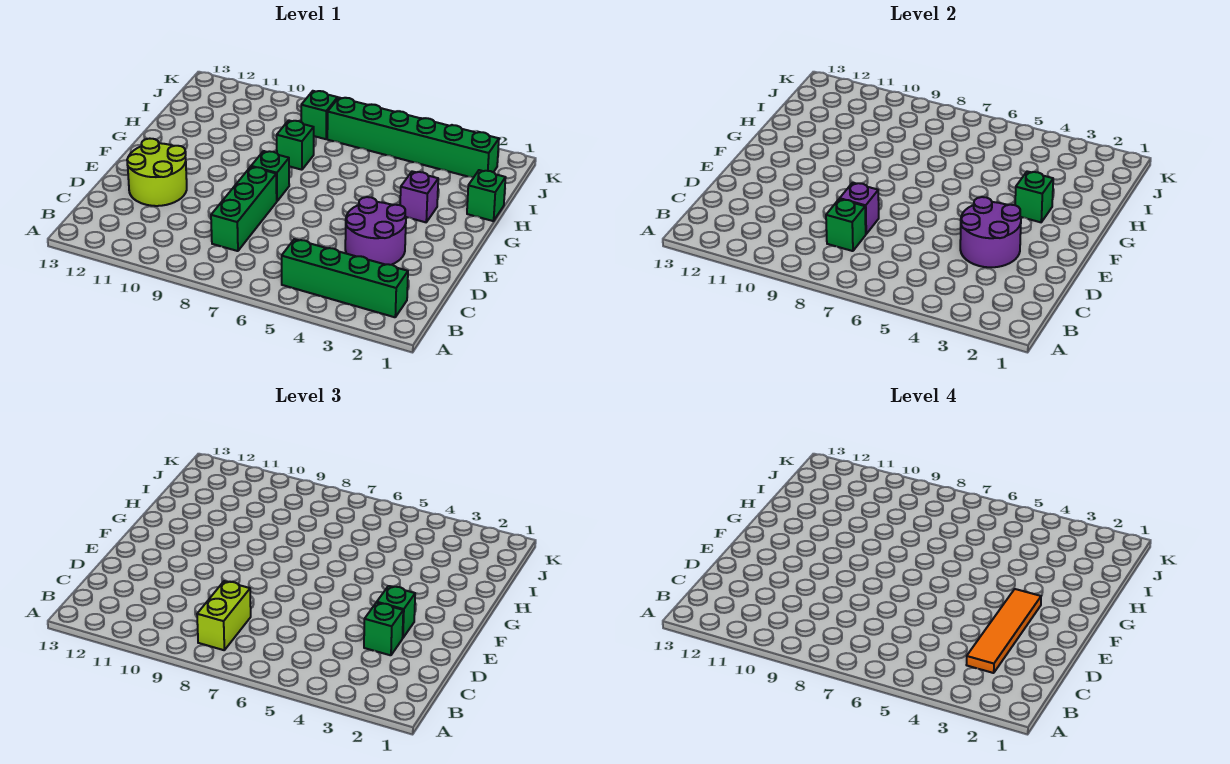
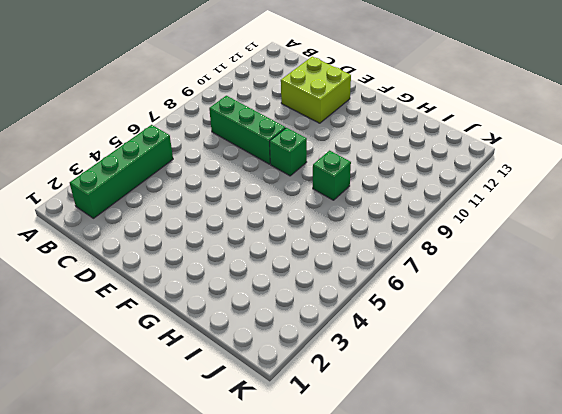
lime brick D11:E12 level 1 -> lime round brick D11:E12 level 1
none -> purple round brick D3:E4 level 1
none -> purple brick G3 level 1
none -> green brick H1 level 1

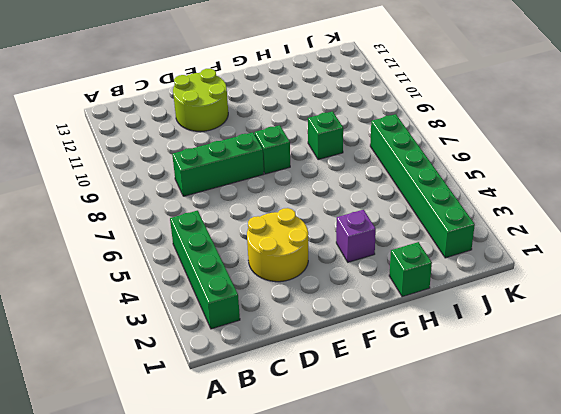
yellow round brick D3:E4 level 1 -> purple round brick D3:E4 level 1
none -> green brick J8 level 1
none -> green brick C8 level 2
none -> purple round brick D3:E4 level 2

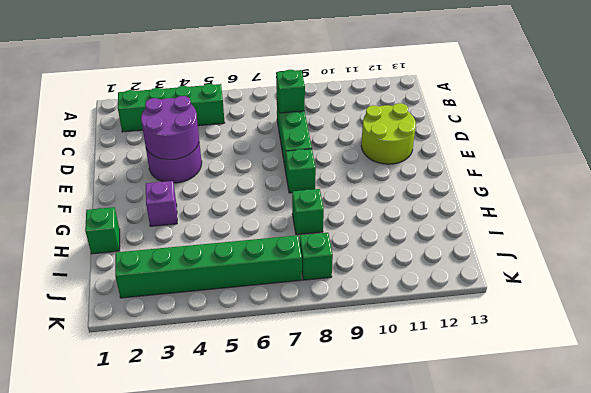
none -> purple brick D8 level 2
none -> green brick G3 level 2
none -> lime brick B8:C8 level 3

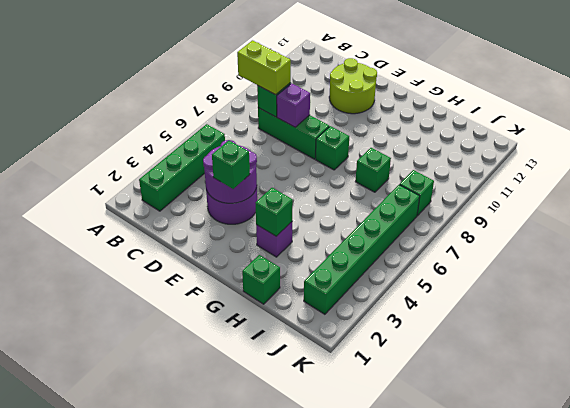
none -> green brick D3 level 3
none -> orange tile C3:F3 level 4

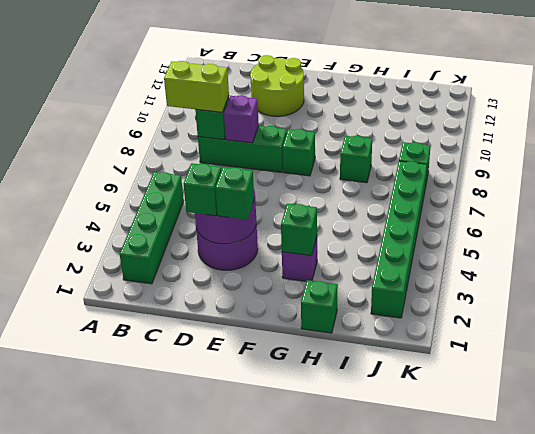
none -> orange tile C3:F3 level 4

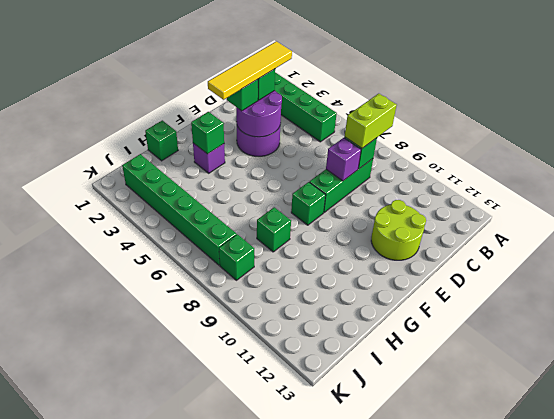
yellow tile C3:F3 level 4 -> orange tile C3:F3 level 4

